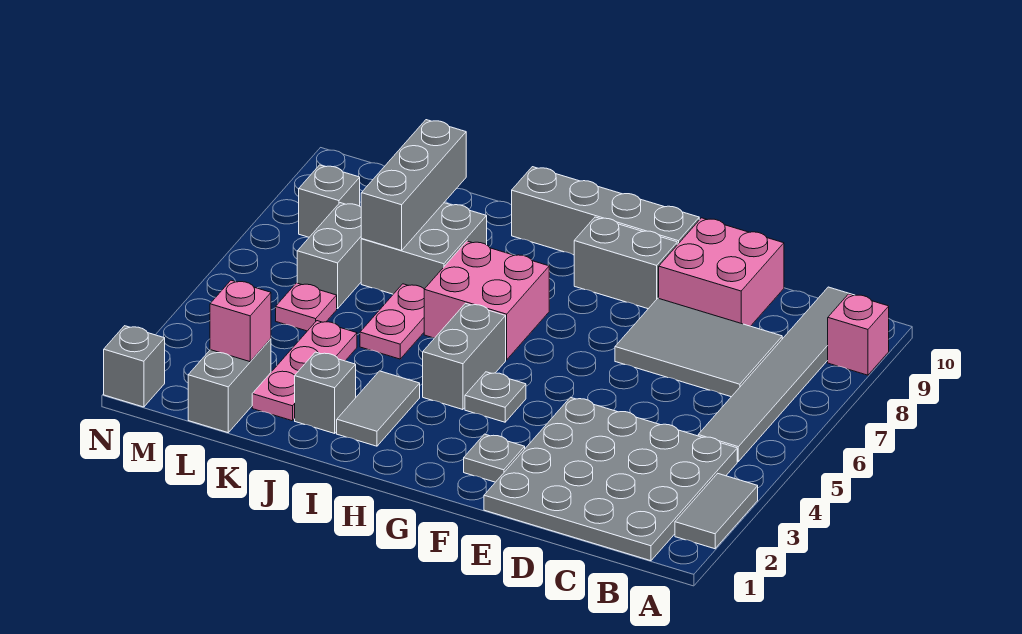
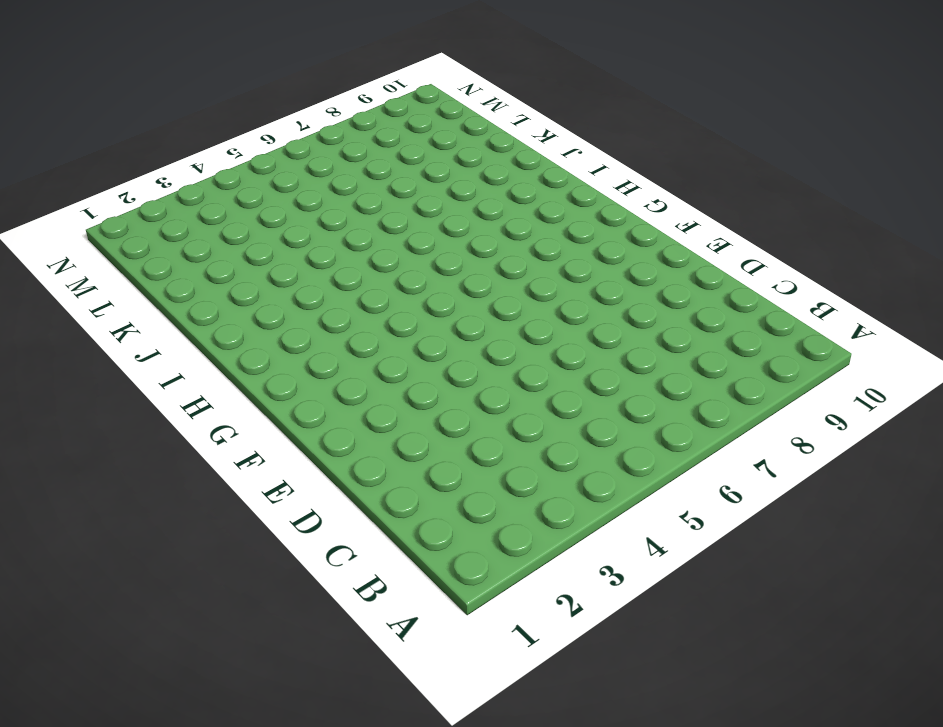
none -> grey tile A2:A3 level 1
none -> pink brick A9 level 1
none -> grey plate B1:E4 level 1

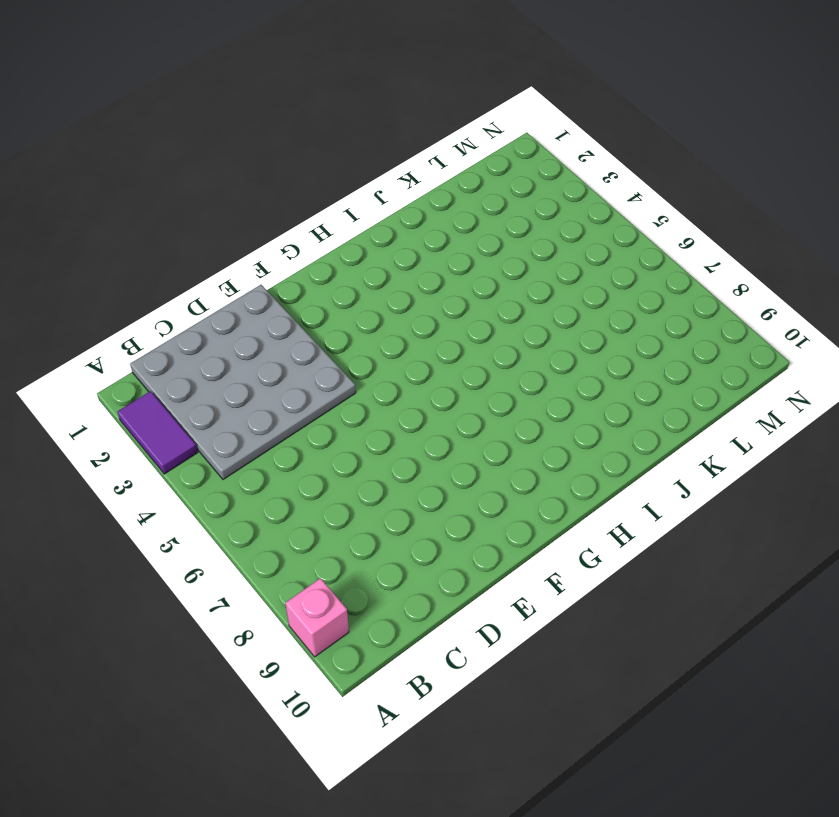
purple tile A2:A3 level 1 -> grey tile A2:A3 level 1
none -> grey tile B5:B10 level 1
none -> grey tile C7:E8 level 1
none -> pink brick D9:E10 level 1

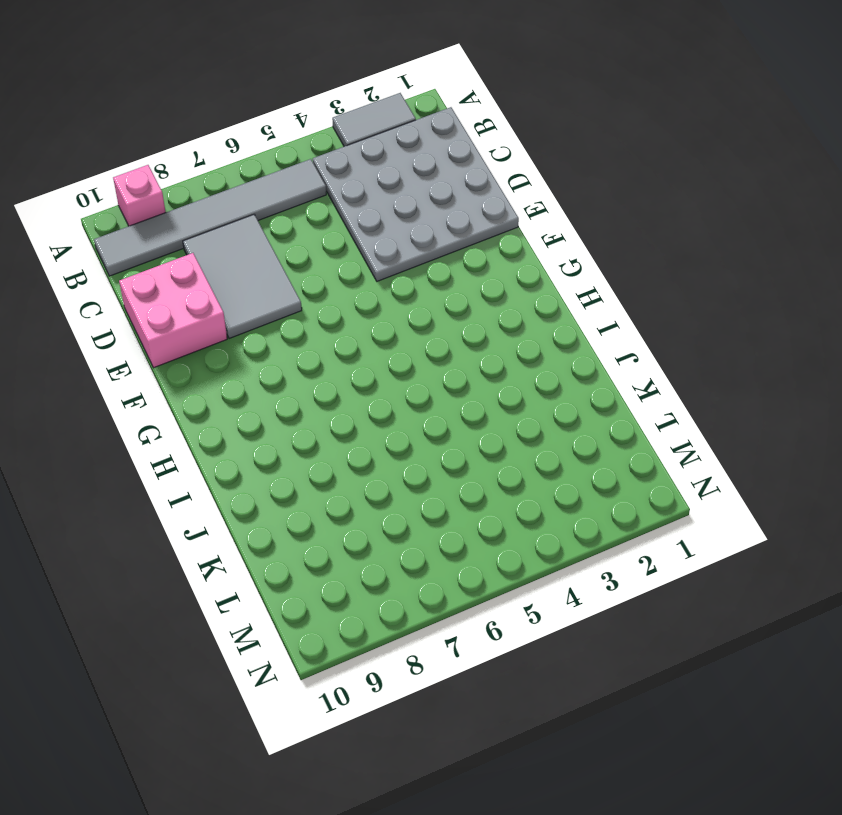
none -> grey plate F2 level 1
none -> grey brick F9:G9 level 1
none -> grey brick F10:I10 level 1

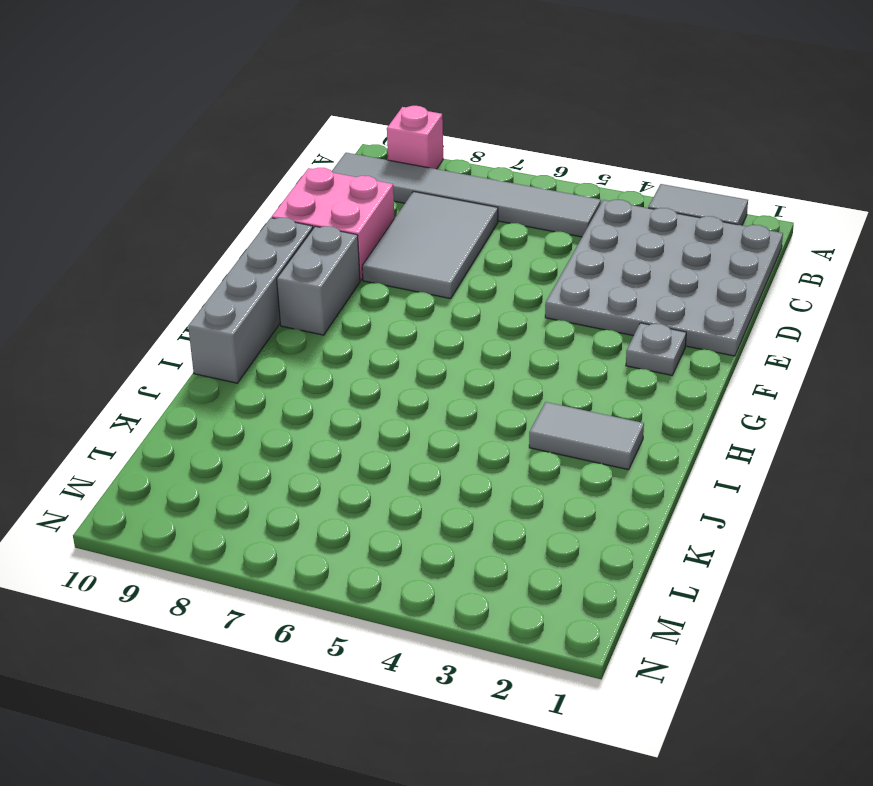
none -> grey plate G4 level 1
none -> grey brick H4:H5 level 1
none -> pink brick H6:I7 level 1

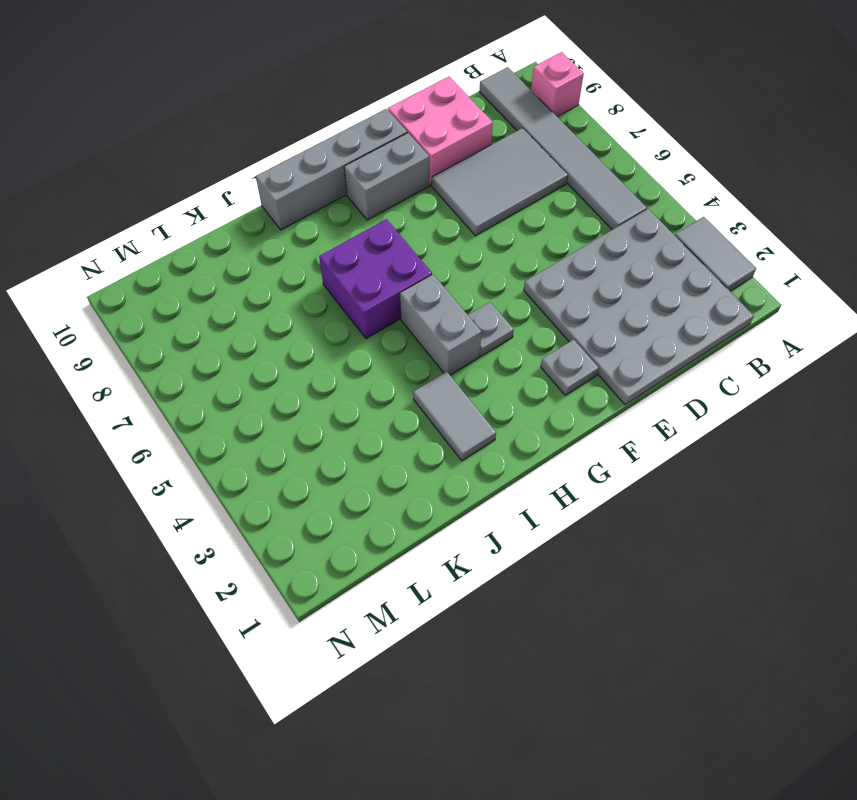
purple brick H6:I7 level 1 -> pink brick H6:I7 level 1
none -> grey brick J2 level 1
none -> pink plate J5:J6 level 1
none -> grey brick J7:K8 level 1

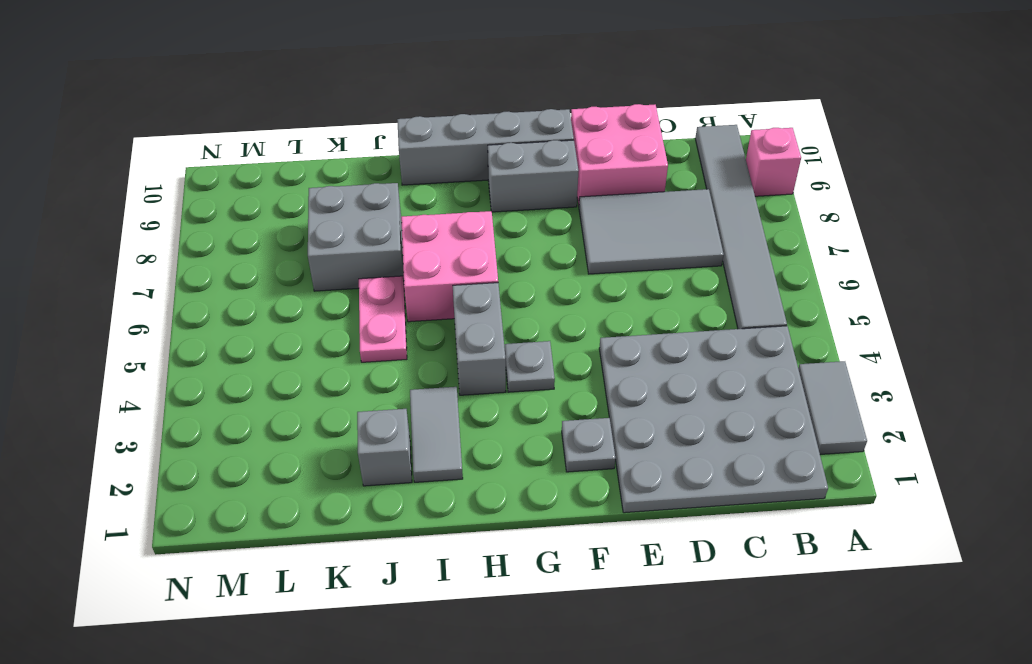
none -> pink plate K2:K4 level 1
none -> grey brick L1:L2 level 1
none -> pink plate L5 level 1

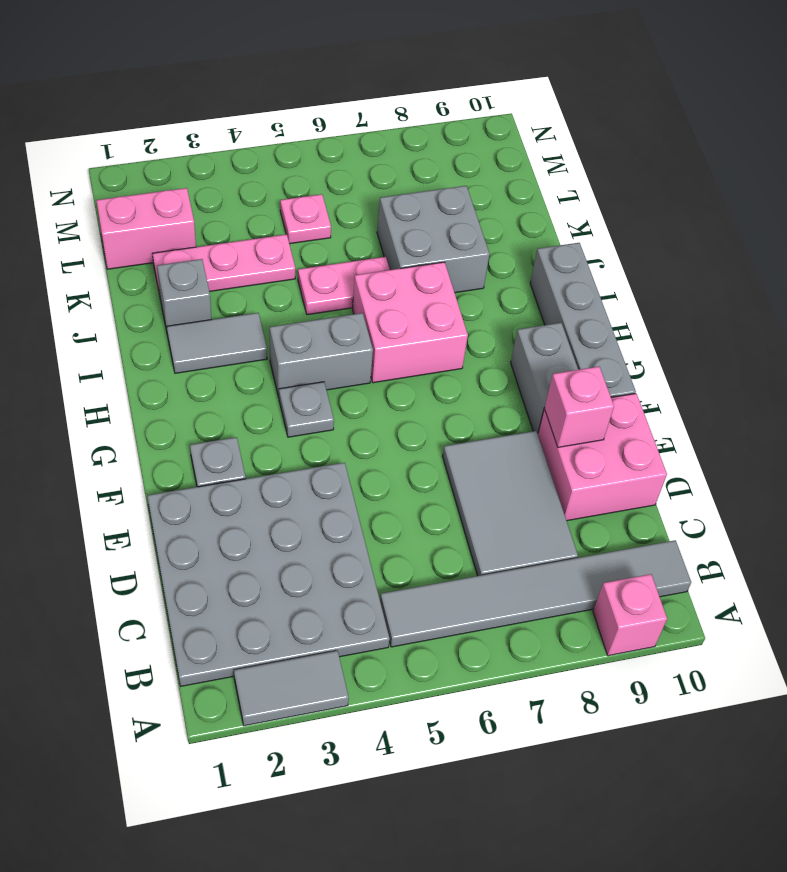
pink brick E9 level 2 -> pink brick L2 level 2
pink brick L1:L2 level 1 -> grey brick L1:L2 level 1
none -> grey brick L6:L7 level 1
none -> grey brick M8 level 1
none -> grey brick N1 level 1

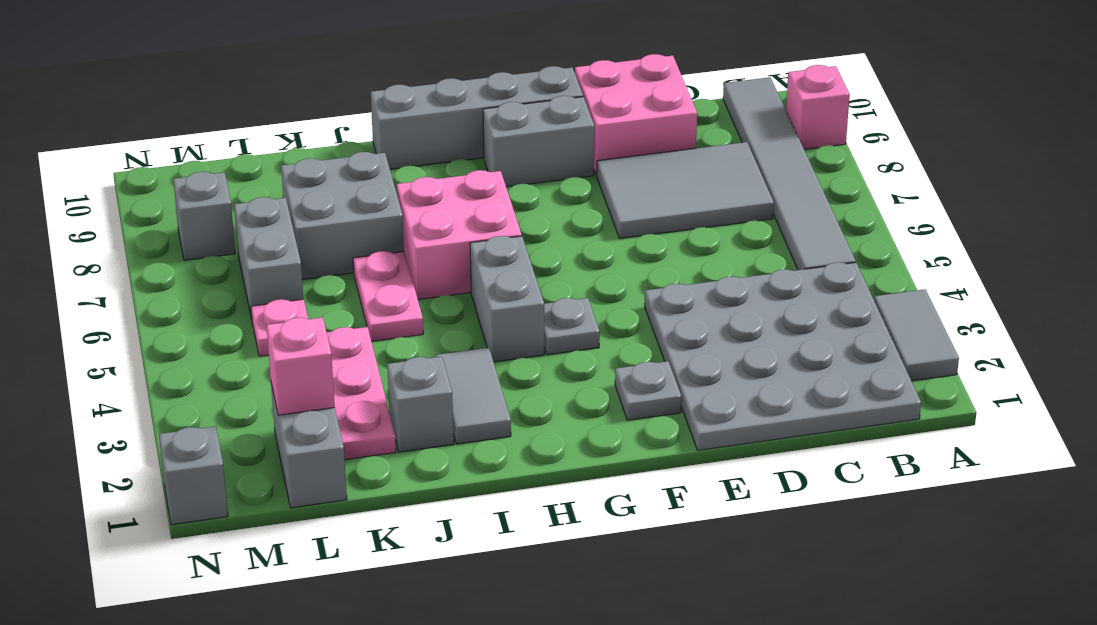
none -> grey brick K7:K9 level 2

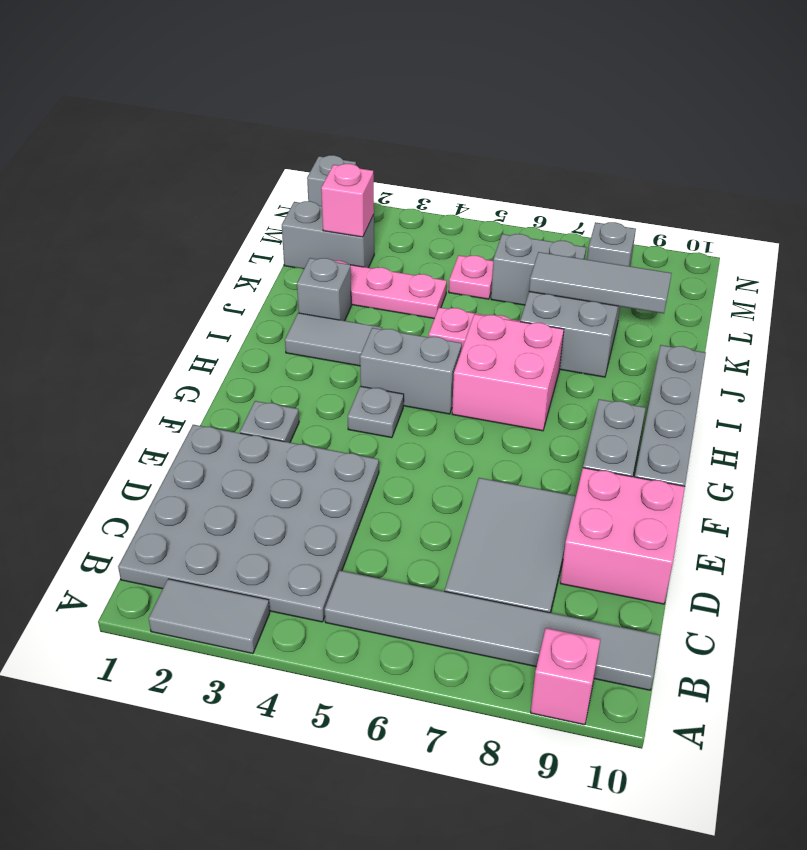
grey tile K7:K9 level 2 -> grey brick K7:K9 level 2

